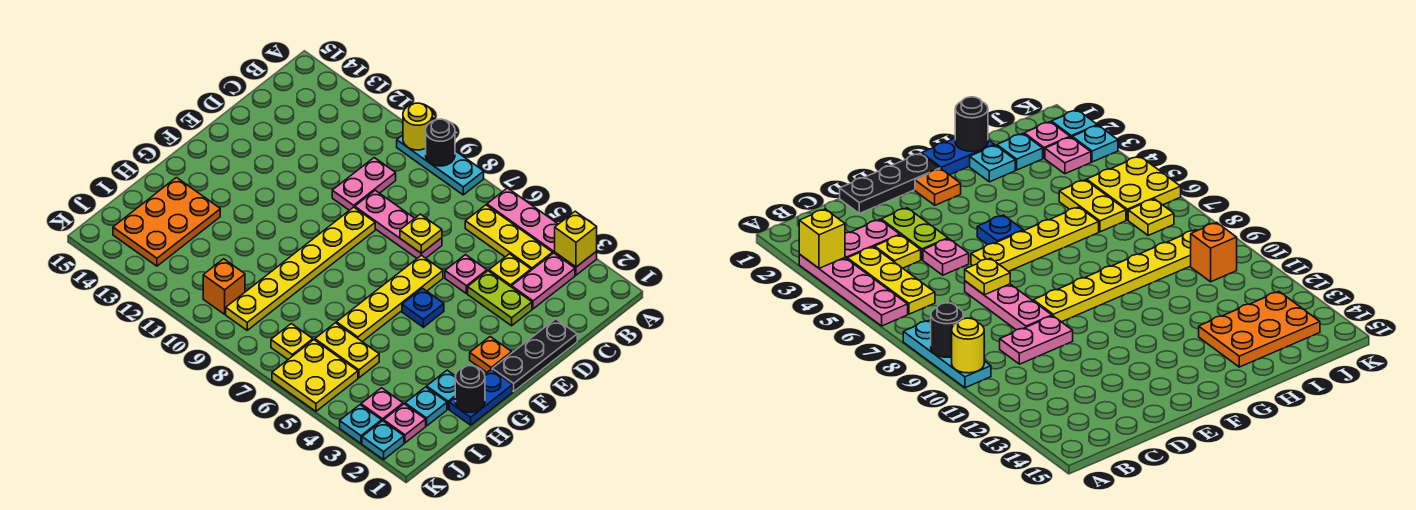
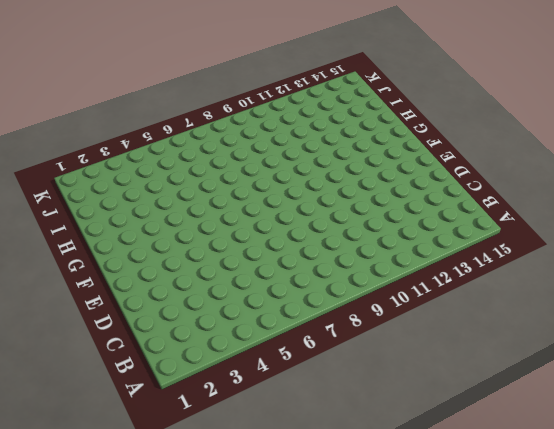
none -> pink plate A3:A6 level 1
none -> cyan plate A8:A10 level 1
none -> pink plate B3:C3 level 1
none -> yellow plate B4:B6 level 1

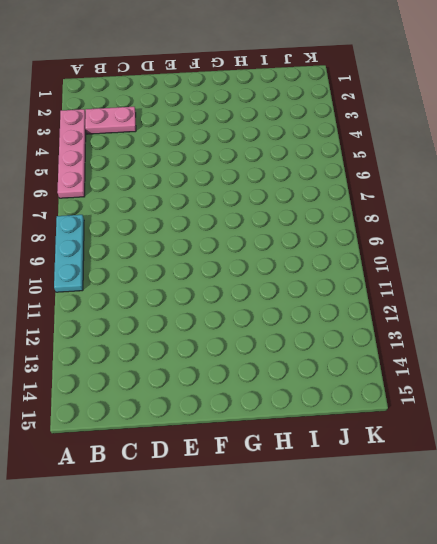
none -> yellow plate B4:B6 level 1
none -> yellow plate C4 level 1
none -> pink plate C10:D10 level 1
none -> black plate D1:F1 level 1

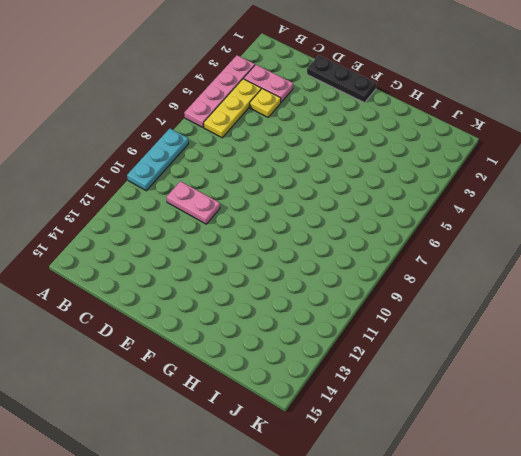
none -> lime plate D3:D4 level 1
none -> pink plate D5 level 1
none -> pink plate D7:D9 level 1
none -> yellow plate E6:H6 level 1

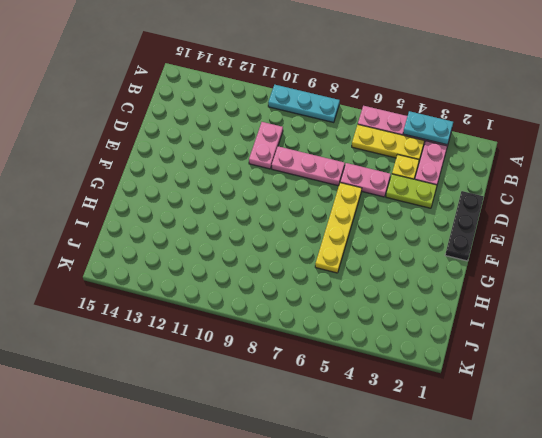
cyan plate A3:A4 level 2 -> yellow brick A3 level 2
pink plate D5:D6 level 1 -> pink plate D5 level 1
none -> yellow plate E9:J9 level 1
none -> orange plate F2 level 1
none -> blue plate F5 level 1
none -> blue plate G1:H1 level 1

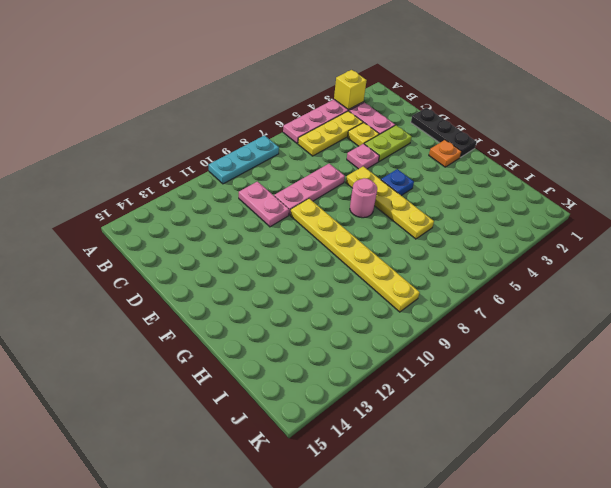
pink round brick F7 level 1 -> none
none -> blue plate G1:H1 level 1
none -> cyan plate H2 level 1
none -> orange plate H13:J14 level 1
none -> cyan plate I2 level 1

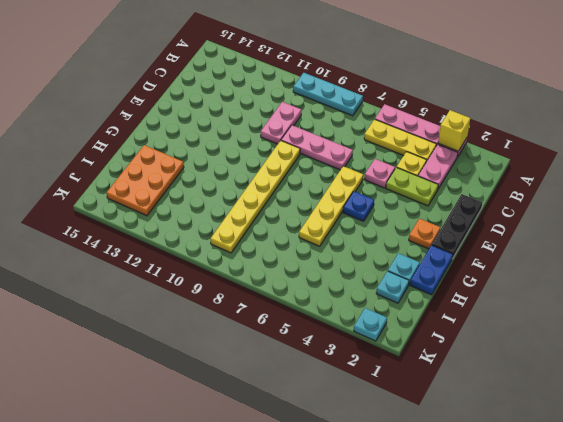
none -> yellow plate I5:I6 level 1
none -> pink plate J2 level 1
none -> pink plate J3 level 1
none -> yellow plate J5:K6 level 1

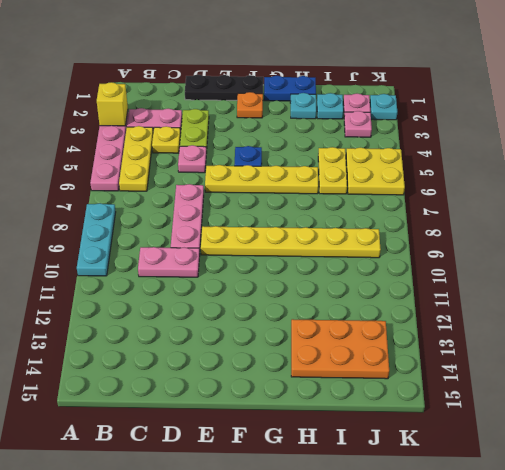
none -> yellow plate J7 level 1
none -> orange brick J10 level 1
none -> cyan plate K3 level 1
none -> black round brick A9 level 2

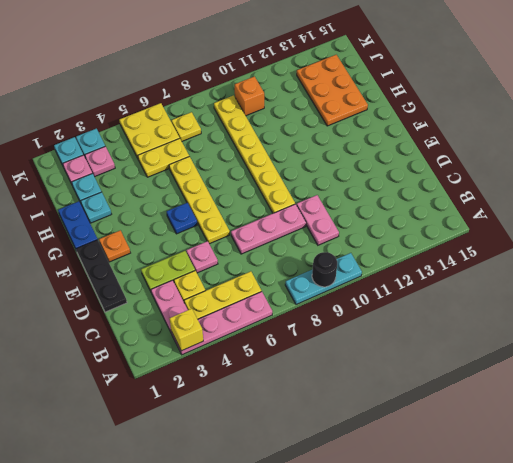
none -> yellow round brick A10 level 2
none -> yellow plate D7 level 2
none -> black round brick H1 level 2

